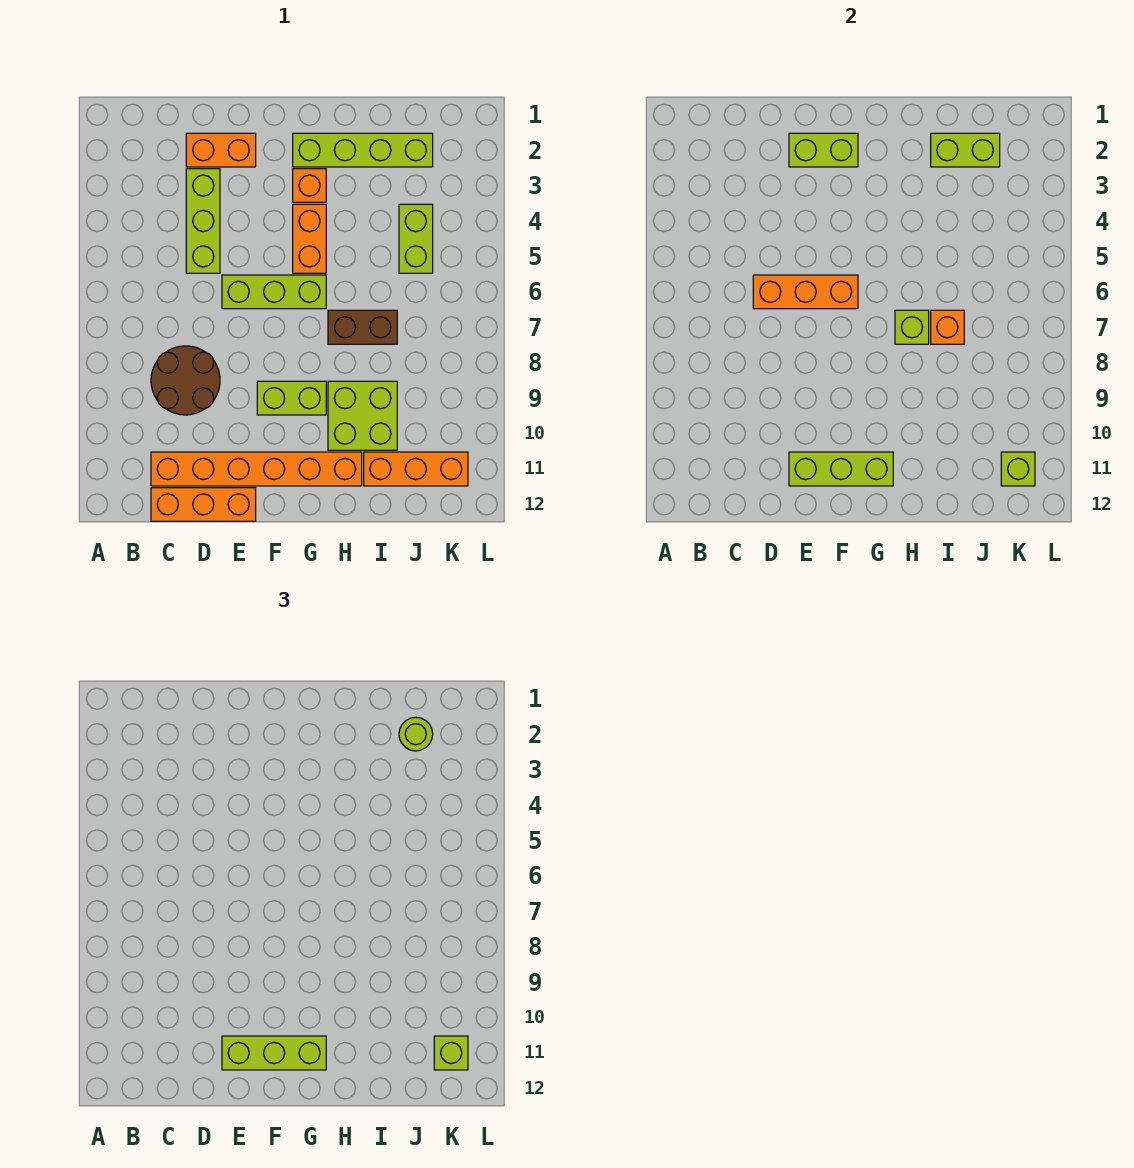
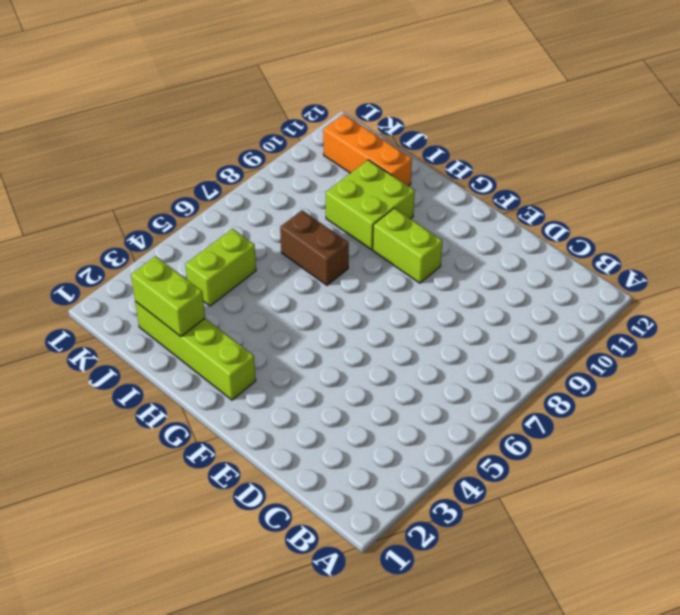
none -> brown round brick C8:D9 level 1
none -> orange brick C11:H11 level 1
none -> orange brick C12:E12 level 1

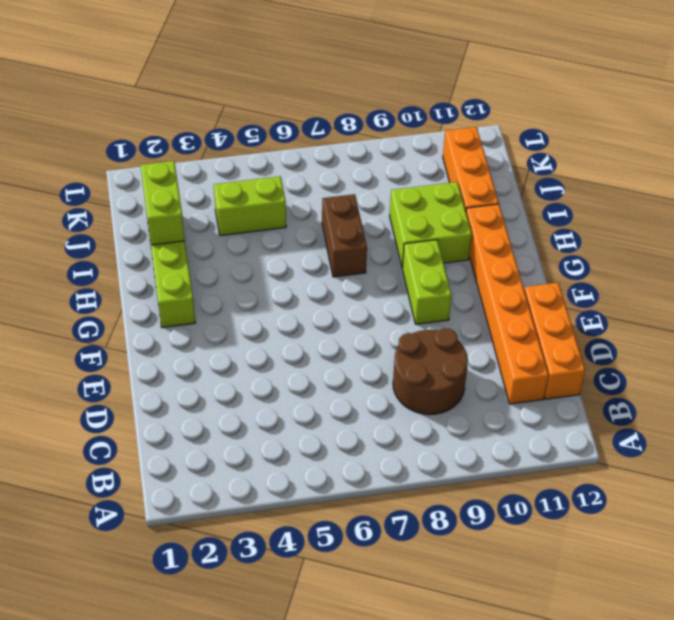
none -> orange brick D2:E2 level 1
none -> lime brick D3:D5 level 1
none -> lime brick E6:G6 level 1

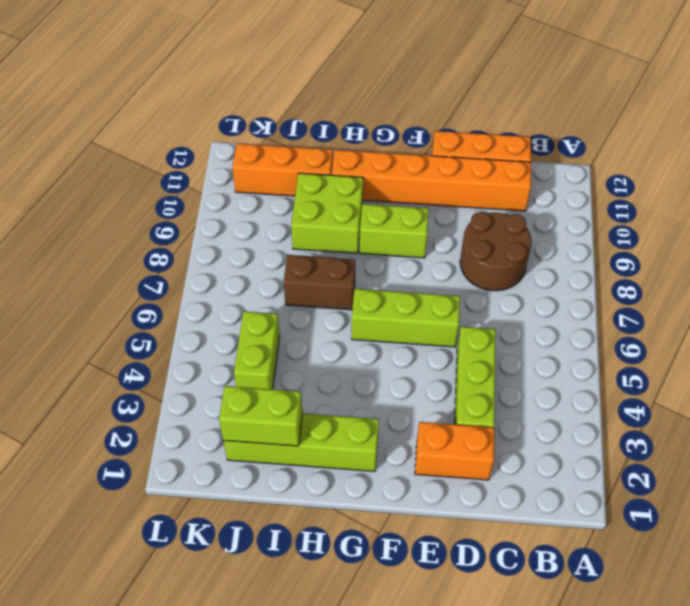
none -> orange brick G3 level 1
none -> orange brick G4:G5 level 1
none -> orange brick D6:F6 level 2

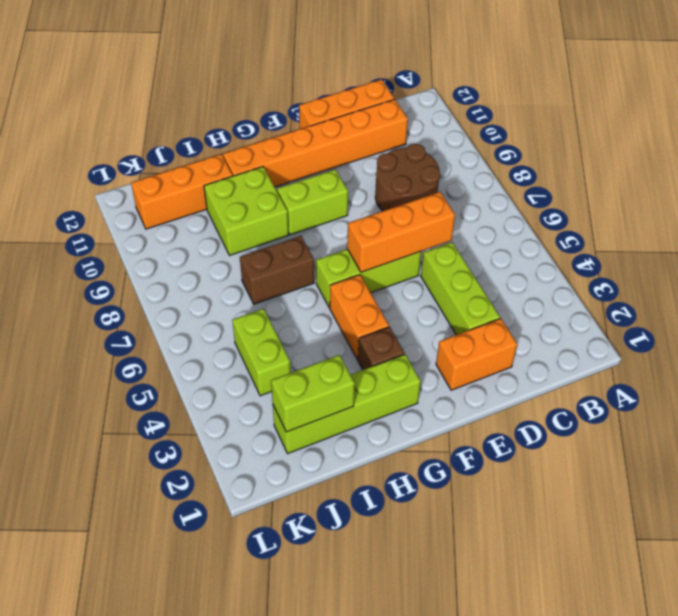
brown brick G3 level 1 -> orange brick G3 level 1
none -> lime brick E2:F2 level 2
none -> lime brick E11:G11 level 2
none -> lime brick H7 level 2

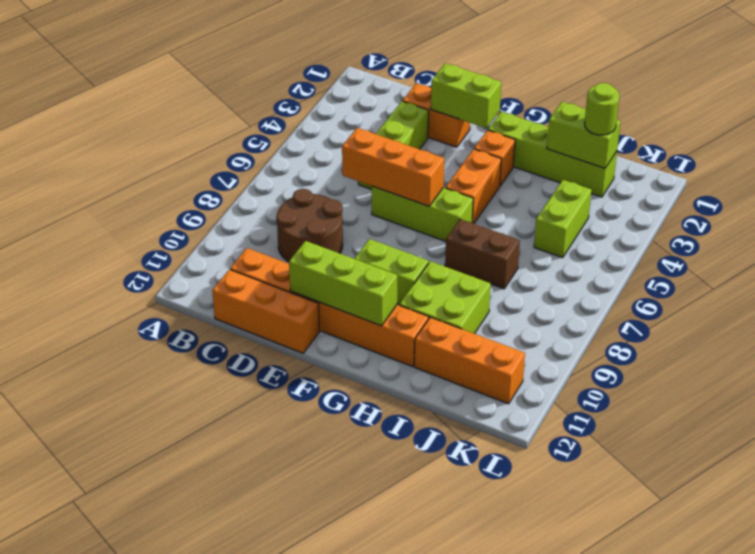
none -> lime brick H7 level 2
none -> orange brick I7 level 2
none -> lime brick K11 level 2

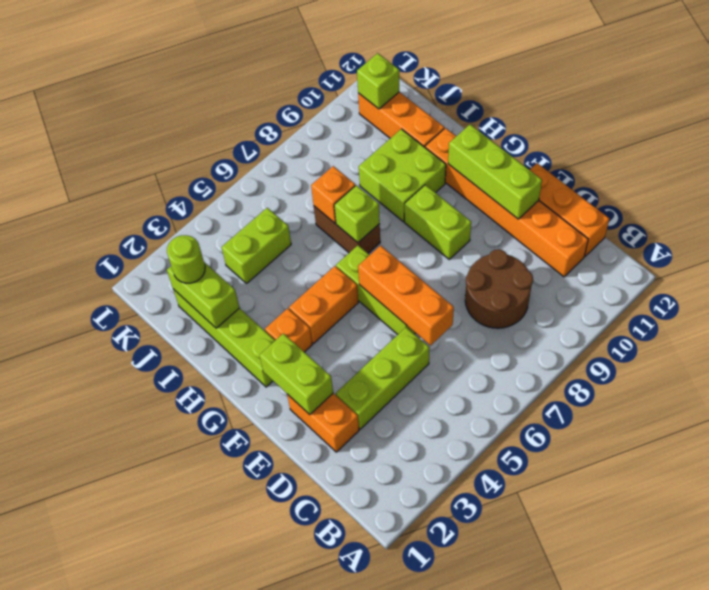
none -> lime brick E11:G11 level 3
none -> lime brick K11 level 3

